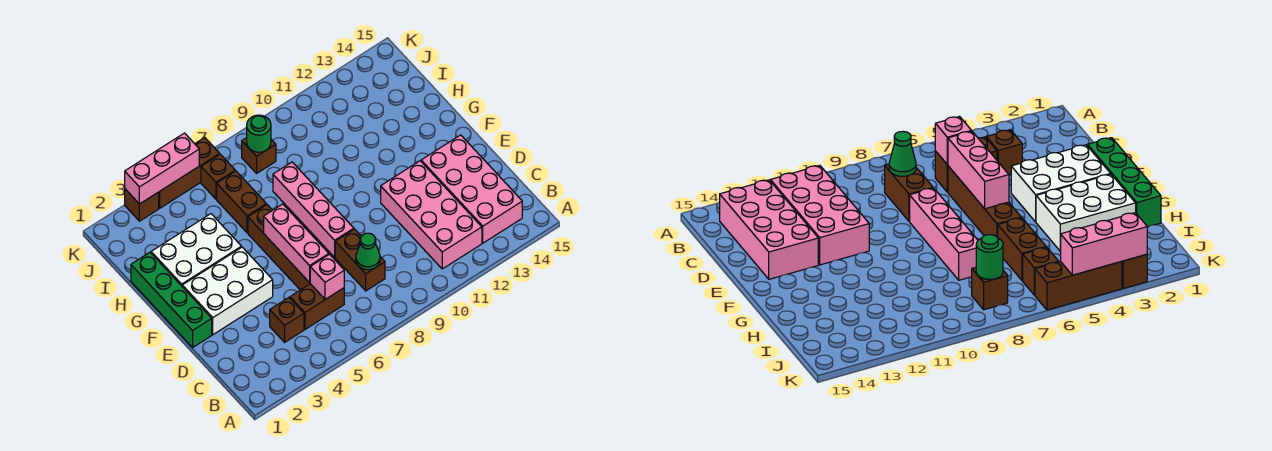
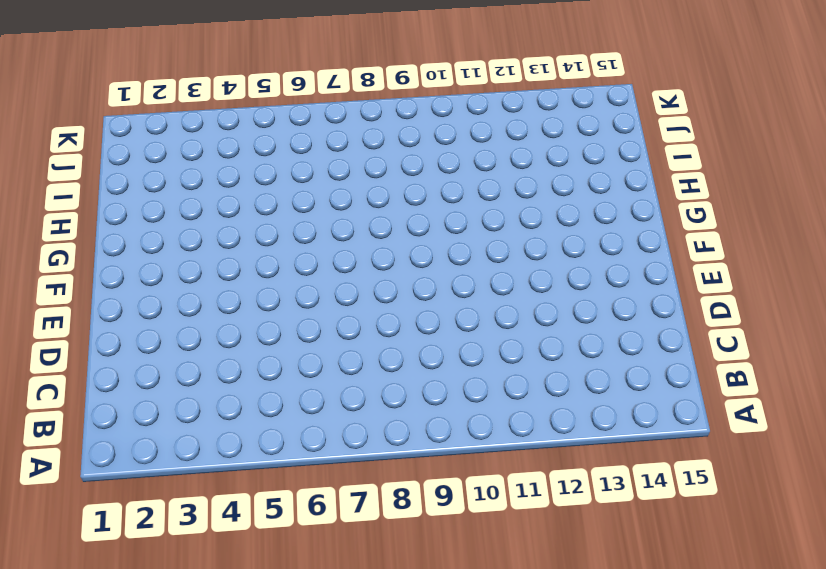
none -> pink brick B11:E12 level 1
none -> pink brick B13:E14 level 1
none -> brown brick C4 level 1

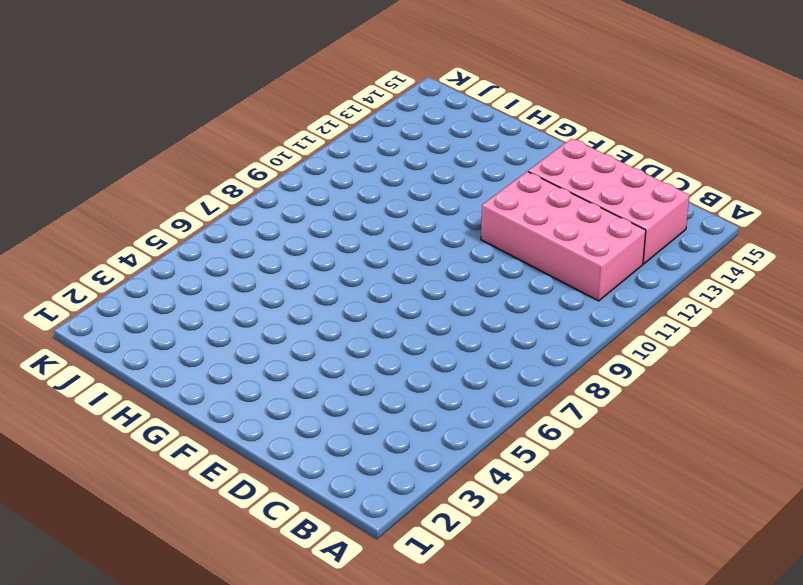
none -> brown brick C4 level 1
none -> brown brick C5:C6 level 1
none -> brown brick C8:D8 level 1

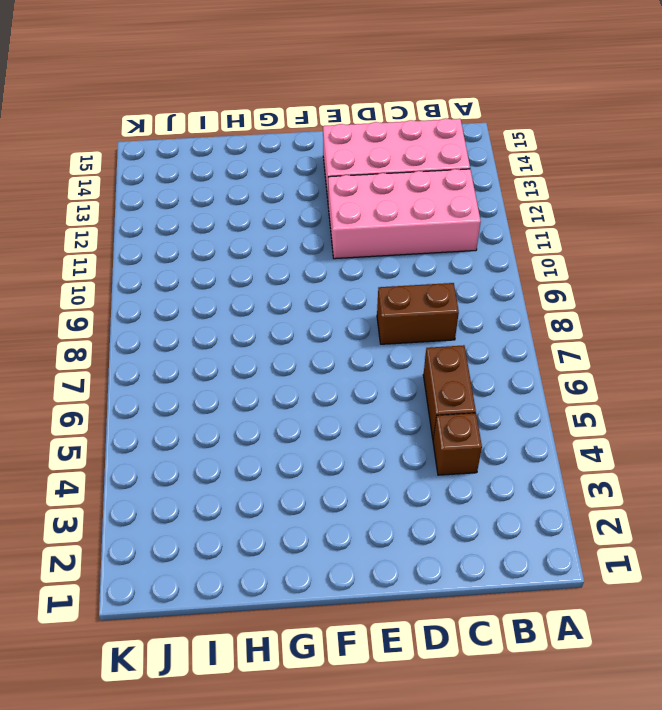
none -> brown brick D6:G6 level 1
none -> green brick E1:H1 level 1
none -> white brick E2:F4 level 1

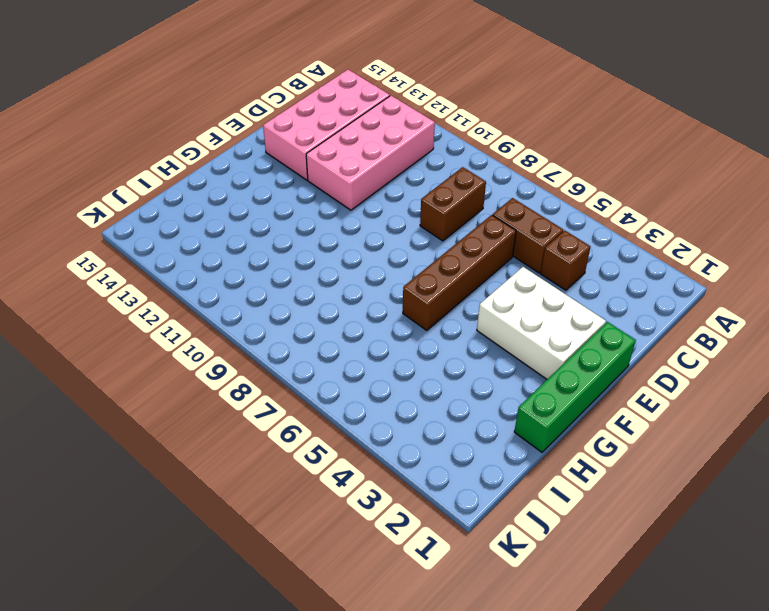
none -> pink brick E8:H8 level 1
none -> white brick G2:H4 level 1
none -> brown brick H6:I6 level 1

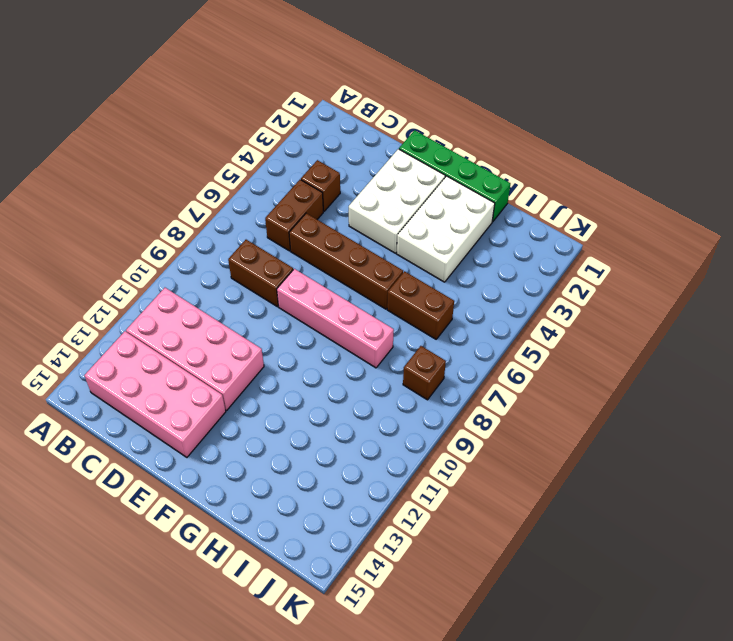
none -> brown brick J6 level 1
none -> brown brick K3 level 1
none -> brown brick K4:K6 level 1

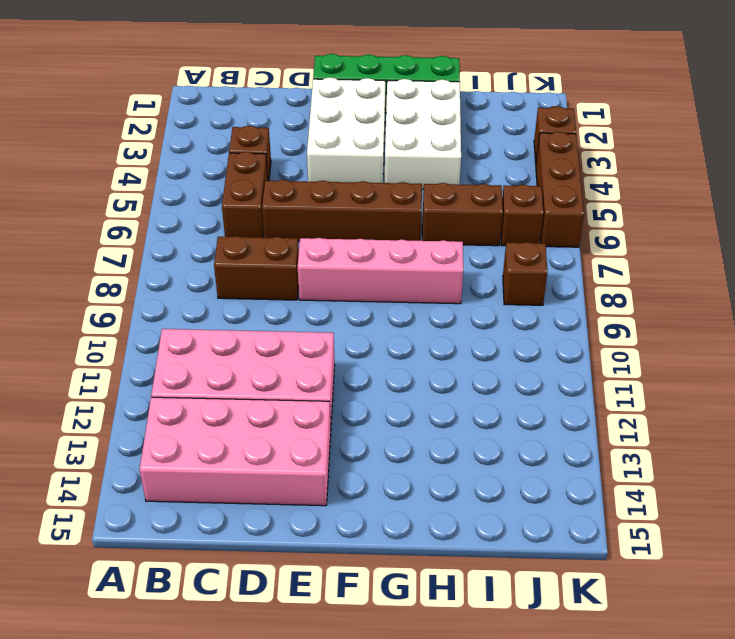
none -> pink brick C6 level 2
none -> green cone C8 level 2
none -> pink brick D6:F6 level 2

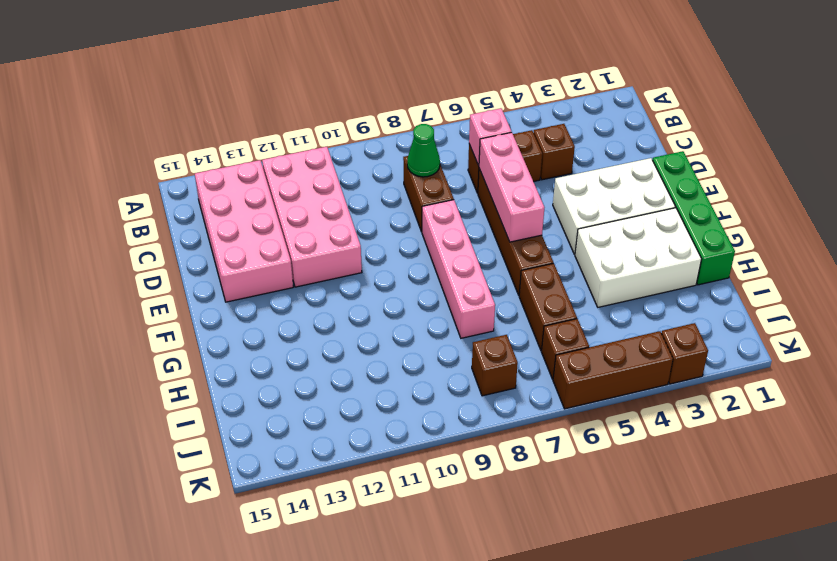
none -> green round brick J8 level 2
none -> pink brick K3:K5 level 2

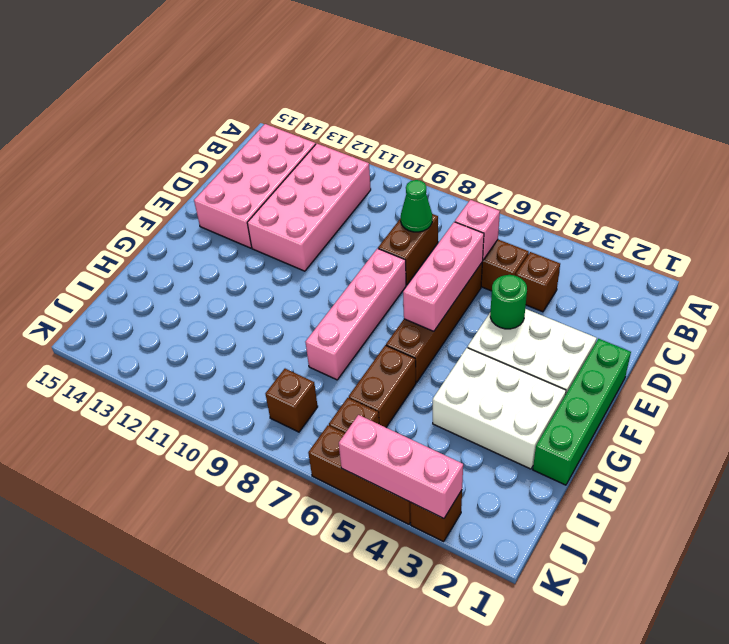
green round brick E4 level 2 -> green round brick J8 level 2

